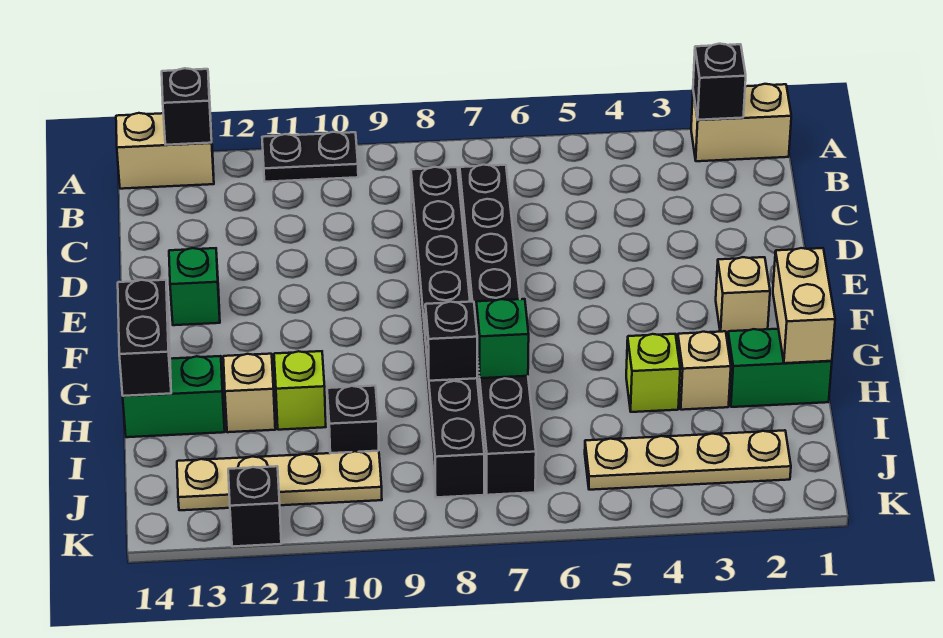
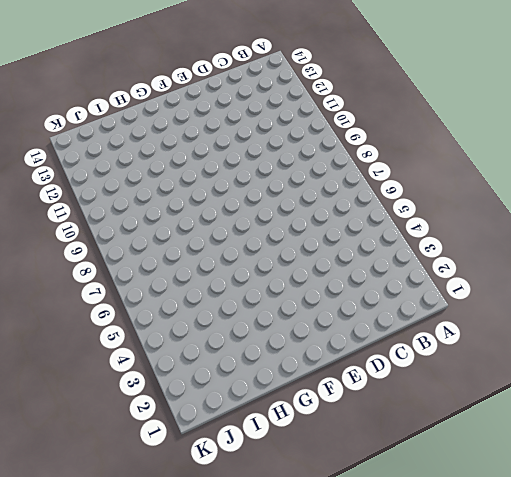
none -> tan brick A1:A2 level 1
none -> black plate A10:A11 level 1
none -> tan brick A13:A14 level 1

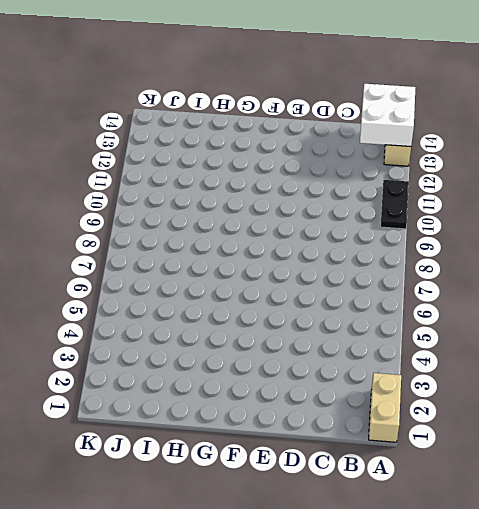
white brick A13:B14 level 2 -> black brick A13 level 2
none -> black brick C7:J7 level 1
none -> black brick C8:J8 level 1
none -> green brick E13 level 1

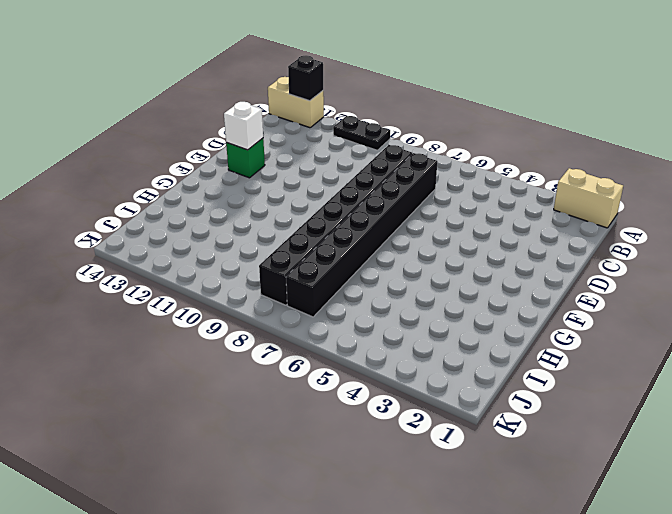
white brick E13 level 2 -> none
none -> tan brick F2 level 1
none -> green brick H1:H2 level 1
none -> tan brick H3 level 1

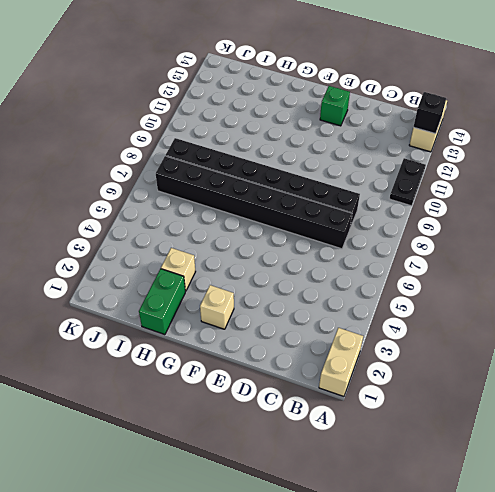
none -> lime brick H4 level 1
none -> lime brick H11 level 1
none -> tan brick H12 level 1

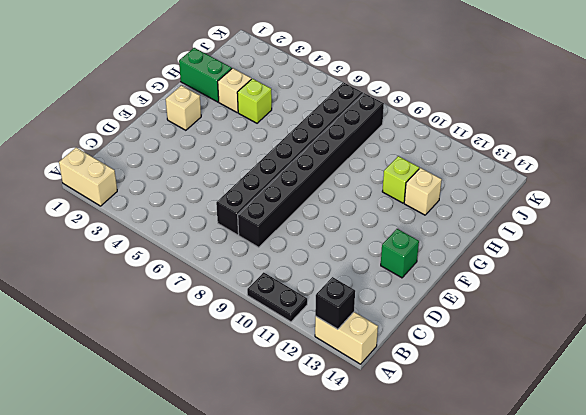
none -> green brick H13:H14 level 1
none -> black brick I10 level 1
none -> tan plate J2:J5 level 1

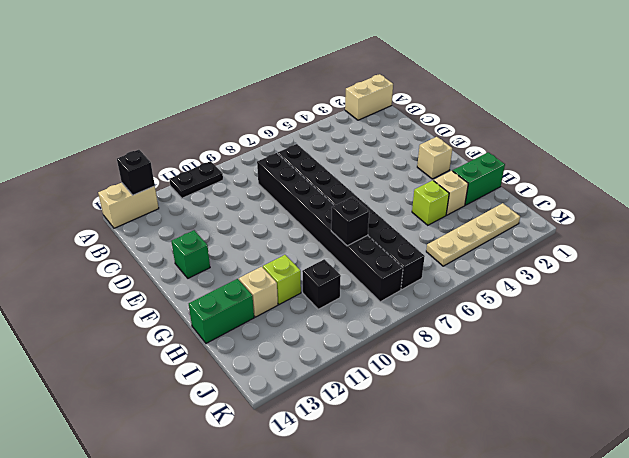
none -> tan plate J10:J13 level 1
none -> black brick K12 level 1
none -> black brick A2 level 2

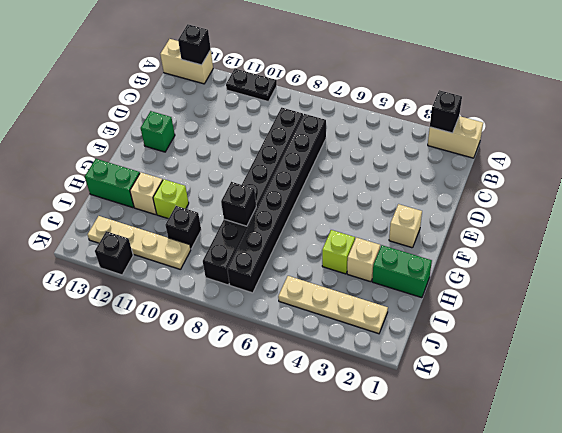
none -> tan brick G1:H1 level 2
none -> black brick G14:H14 level 2
none -> green brick H7 level 2

